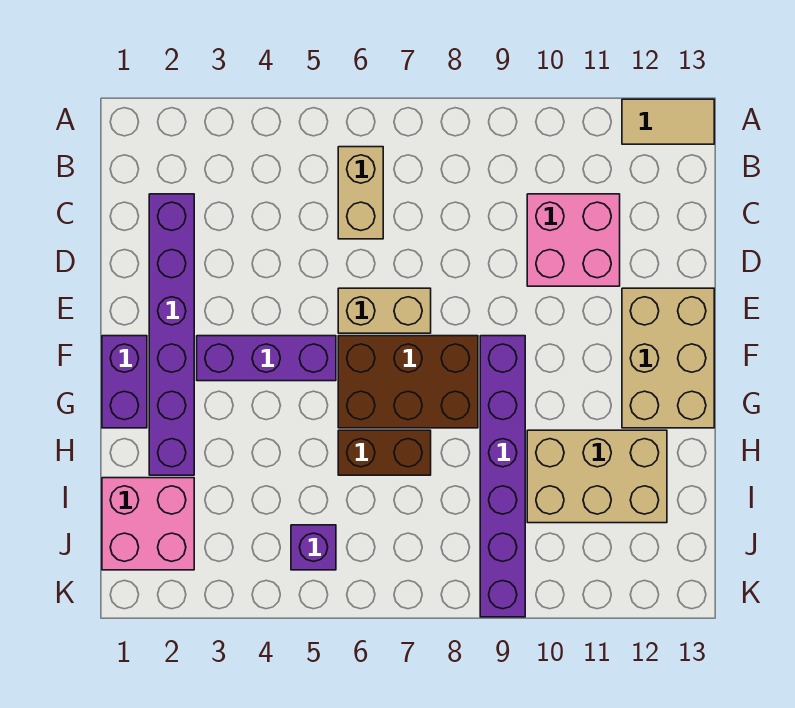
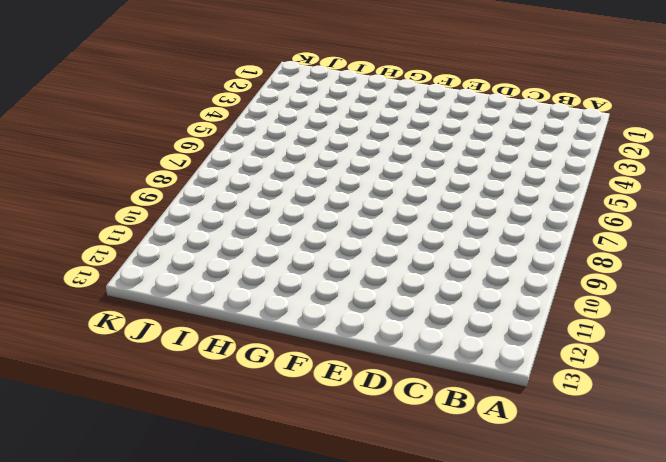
none -> tan tile A12:A13 level 1
none -> tan brick B6:C6 level 1
none -> purple brick C2:H2 level 1

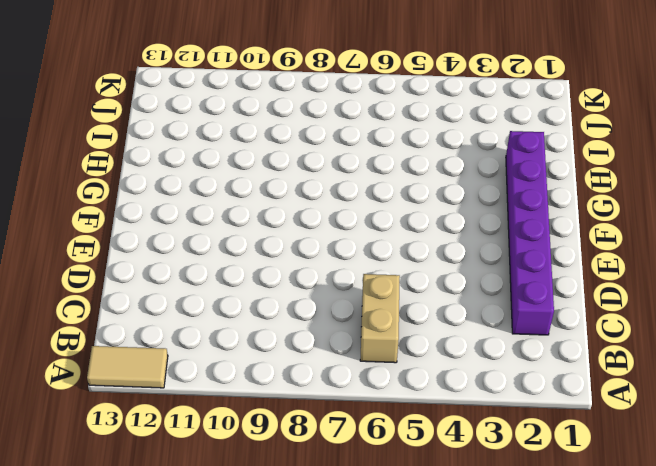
none -> pink brick C10:D11 level 1
none -> tan brick E6:E7 level 1
none -> tan brick E12:G13 level 1

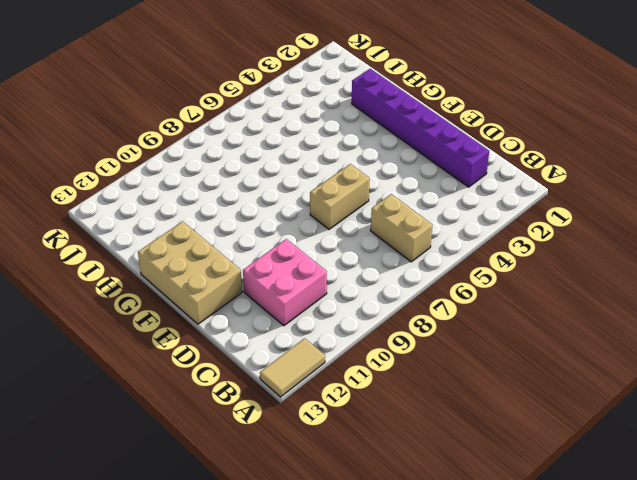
none -> purple brick F1:G1 level 1
none -> purple brick F3:F5 level 1
none -> brown brick F6:G8 level 1

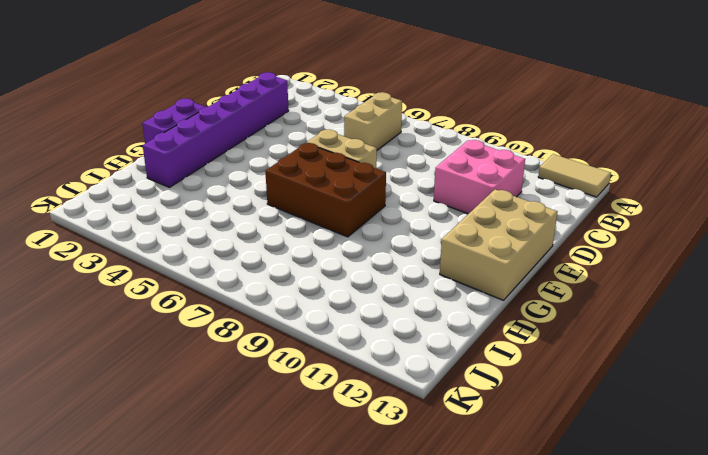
none -> purple brick F3:F5 level 1
none -> purple brick F9:K9 level 1
none -> brown brick H6:H7 level 1

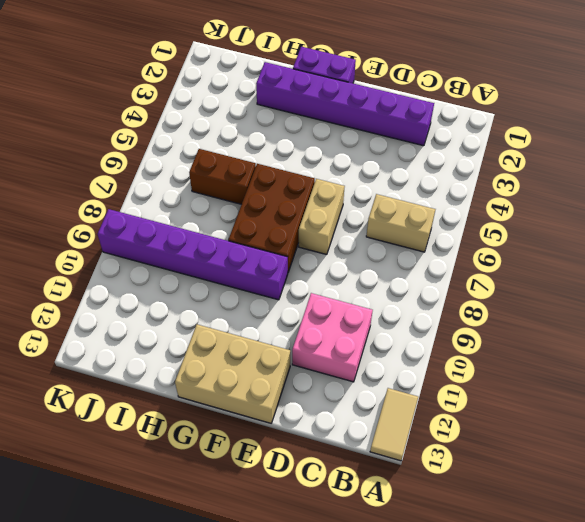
brown brick H6:I6 level 1 -> brown brick H6:H7 level 1
none -> purple brick F3:F5 level 1
none -> tan brick H10:I12 level 1
none -> pink brick I1:J2 level 1

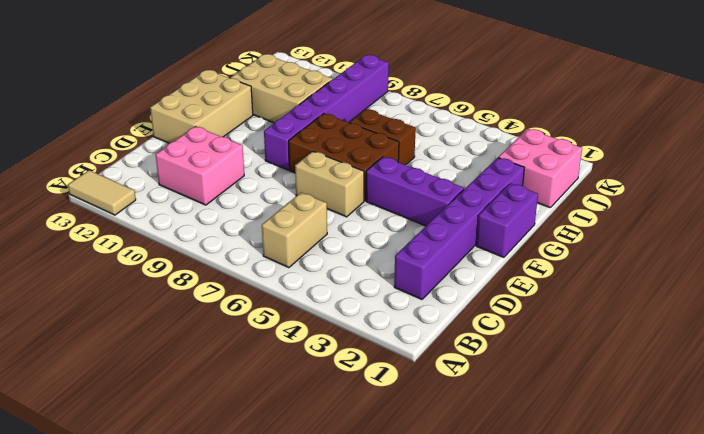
none -> purple brick J5 level 1

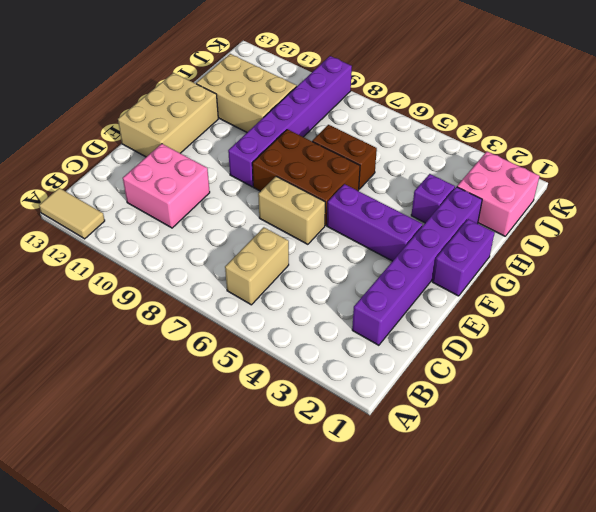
purple brick H3 level 1 -> purple brick J5 level 1

